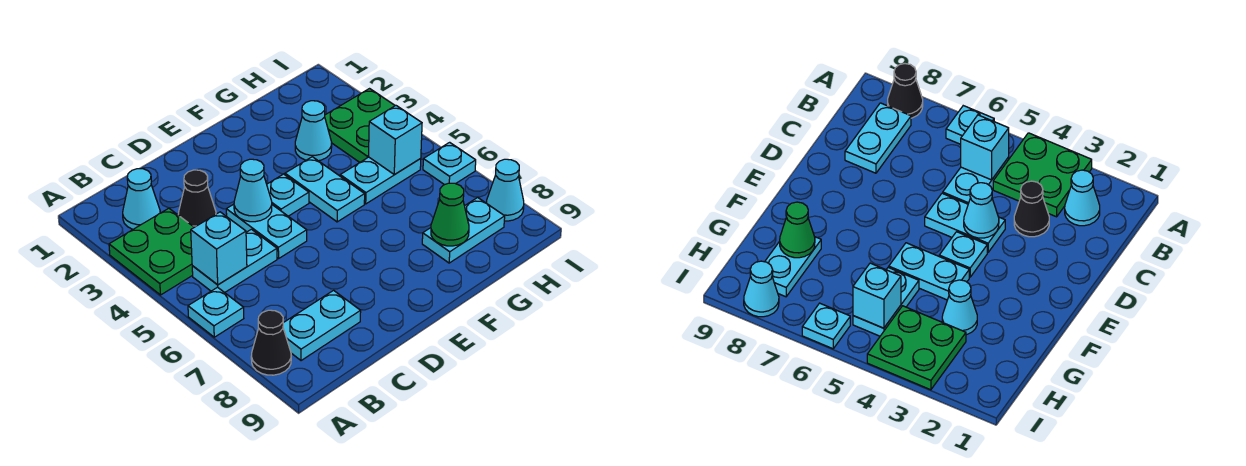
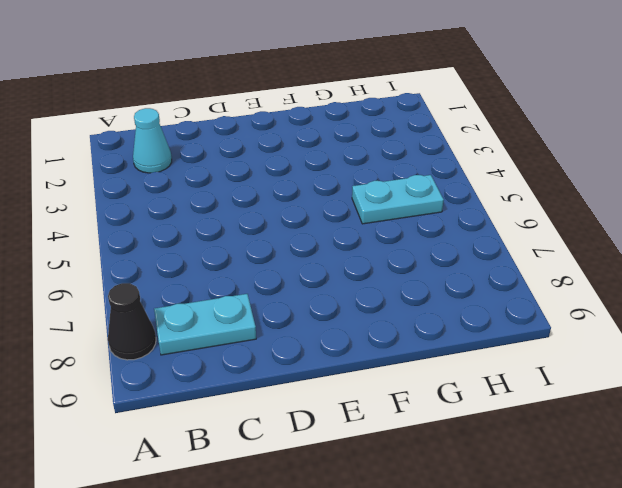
none -> green plate A3:B4 level 1
none -> cyan plate A6 level 1
none -> cyan plate B5:C5 level 1

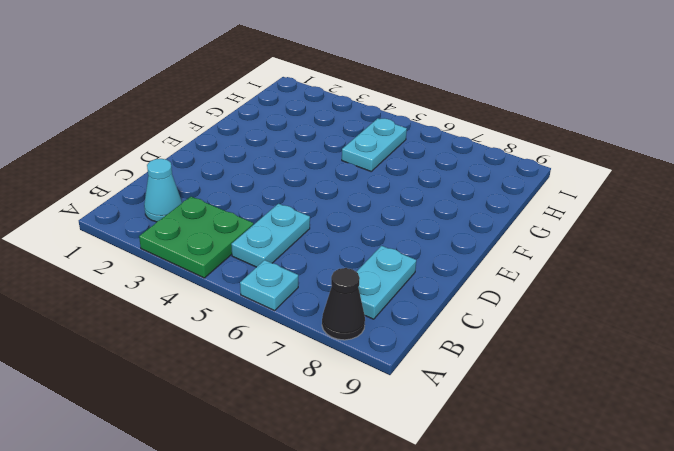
none -> black cone C3 level 1
none -> cyan plate D4:D5 level 1
none -> cyan plate E4 level 1

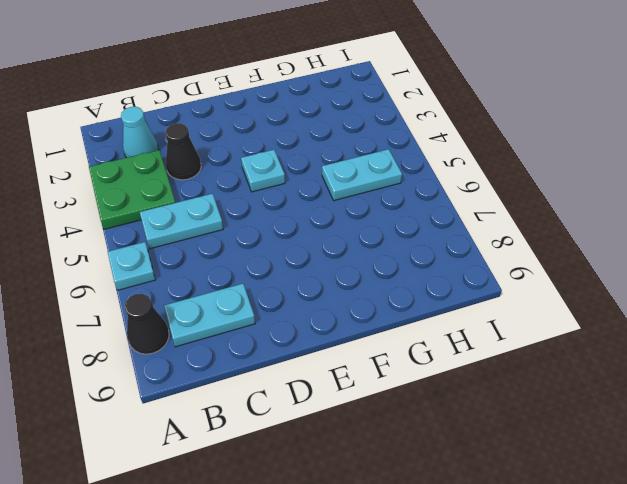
none -> cyan plate D4:D5 level 1
none -> cyan plate F4:F5 level 1
none -> cyan cone G3 level 1

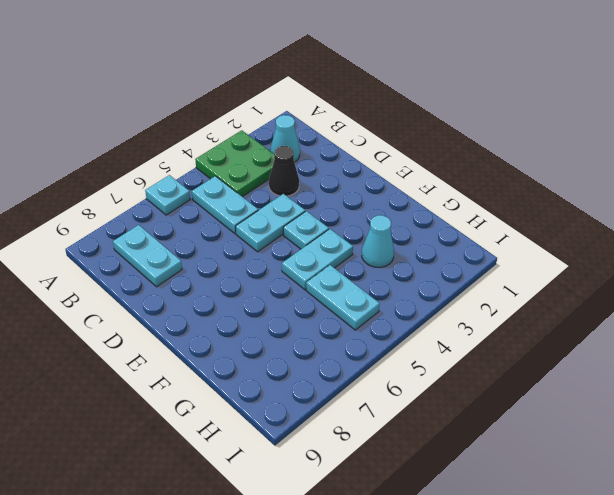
none -> black cone A8 level 1
none -> cyan plate G8:H8 level 1
none -> green plate H3:I4 level 1

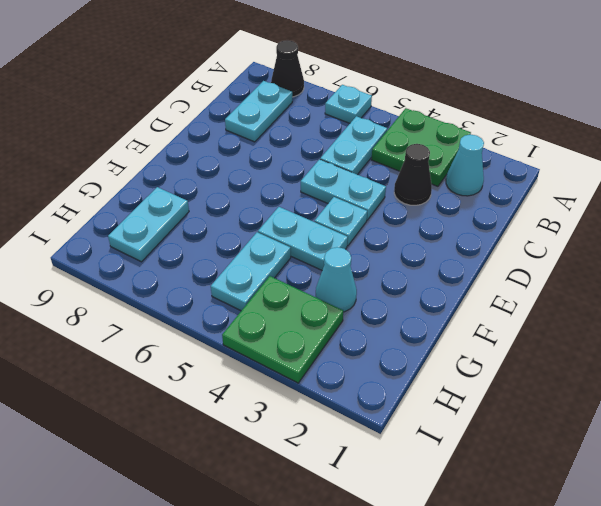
none -> cyan plate I6 level 1
none -> cyan cone I8 level 1
none -> cyan brick B5 level 2

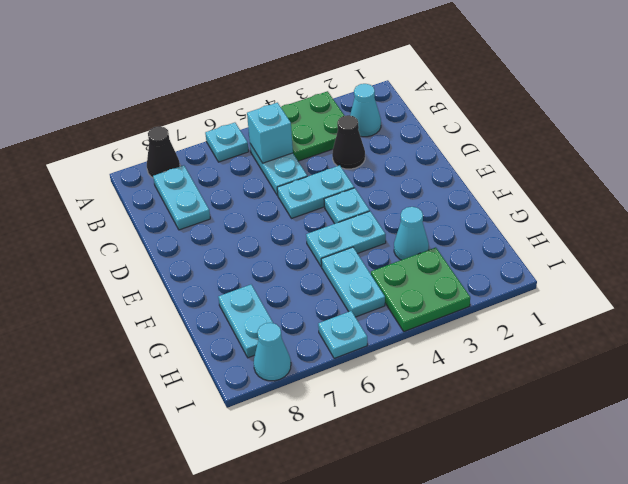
none -> cyan cone D4 level 2
none -> green cone G8 level 2
none -> cyan brick H5 level 2

